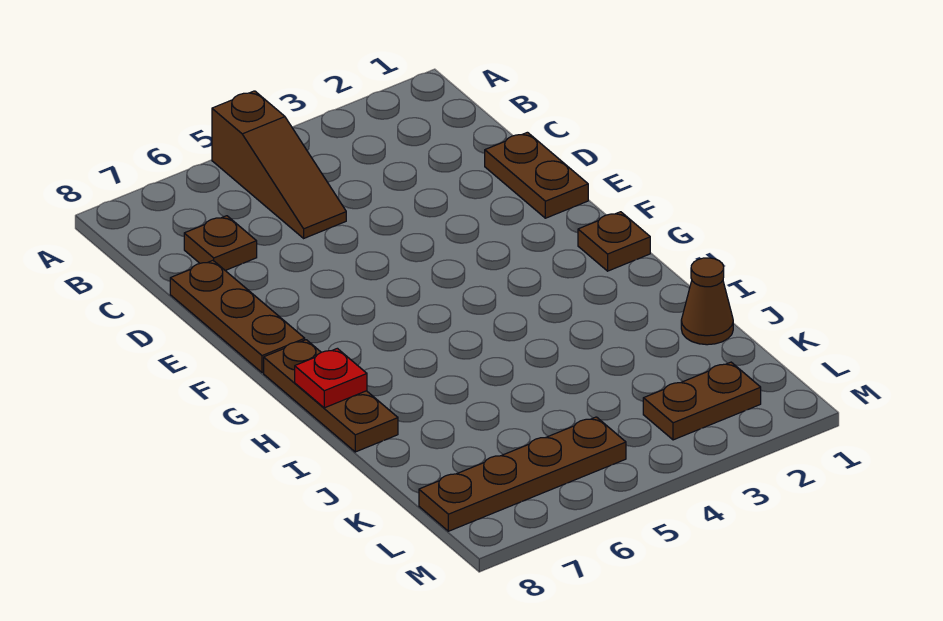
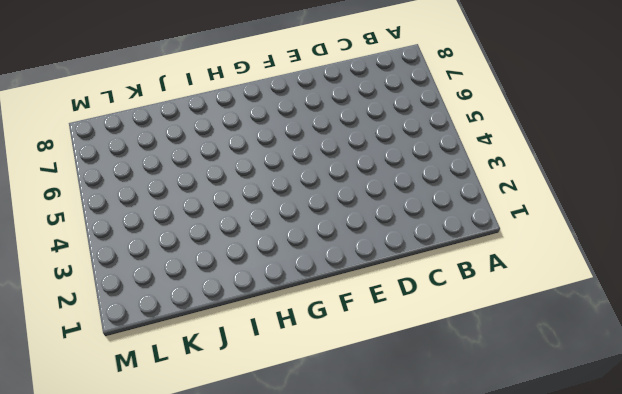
none -> brown slope A5:C5 level 1 top A
none -> brown plate C7 level 1

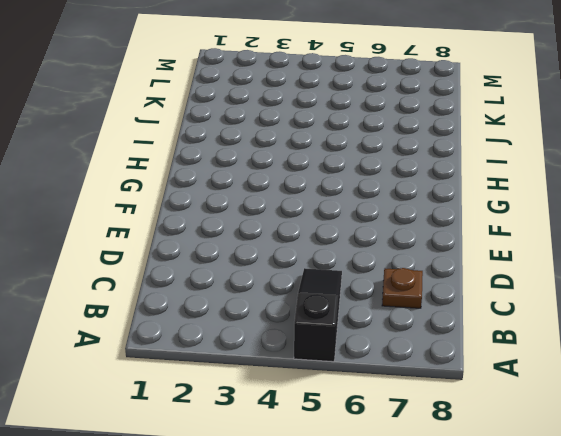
black slope A5:C5 level 1 top A -> brown slope A5:C5 level 1 top A
none -> brown plate D1:E1 level 1
none -> brown plate D8:F8 level 1

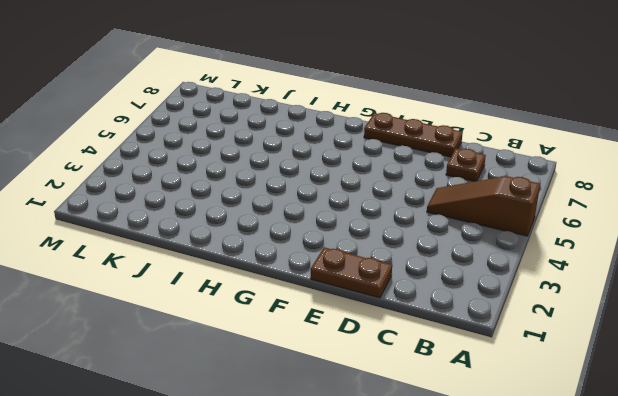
none -> brown plate G1 level 1
none -> brown plate G8:I8 level 1

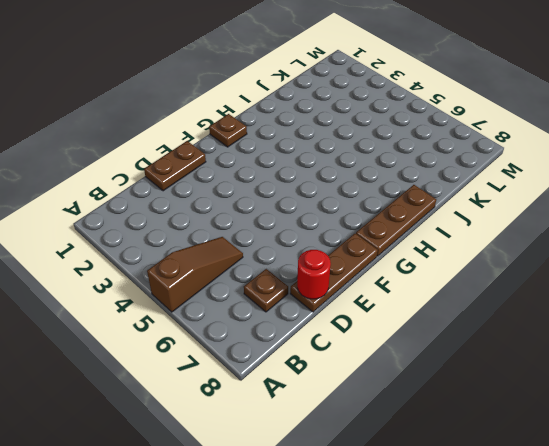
red round brick D8 level 2 -> none
none -> brown cone J1 level 1
none -> brown plate L2:L3 level 1

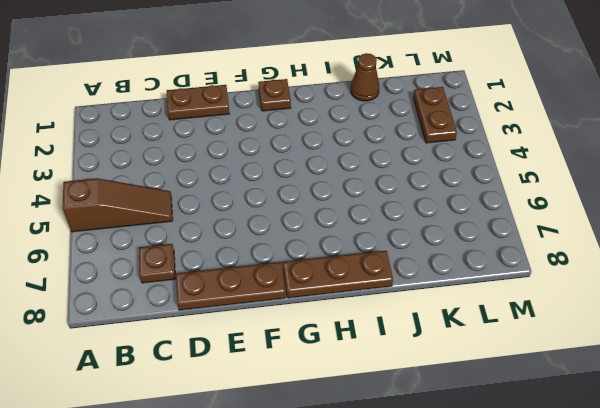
none -> brown plate L5:L8 level 1
none -> red plate H8 level 2

